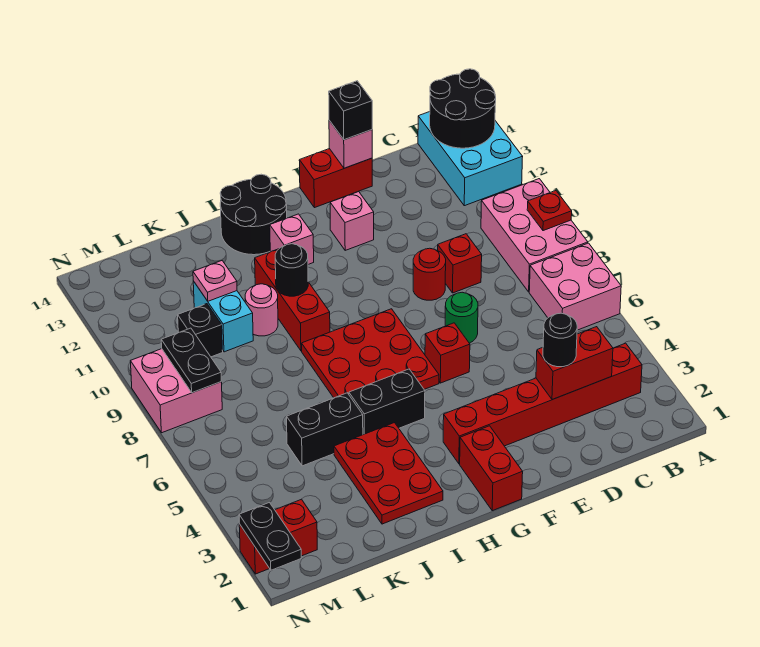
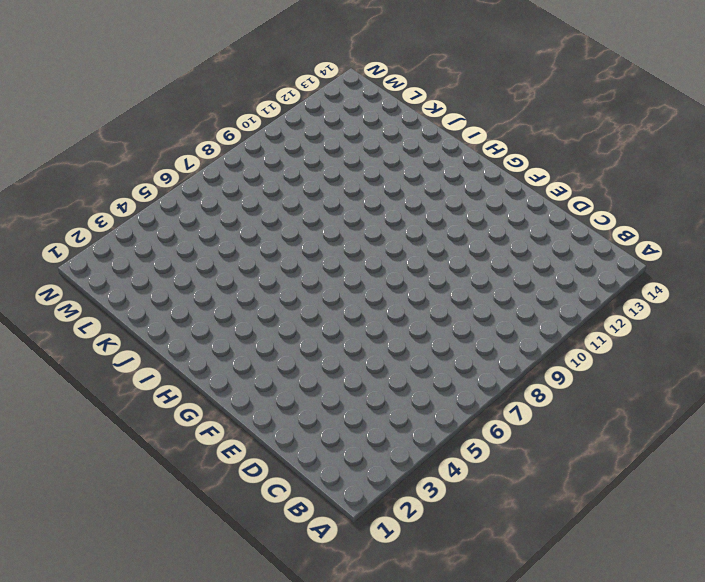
none -> pink brick A6:B7 level 1
none -> pink brick A8:B10 level 1
none -> cyan brick A12:B14 level 1
none -> red brick B3:G3 level 1

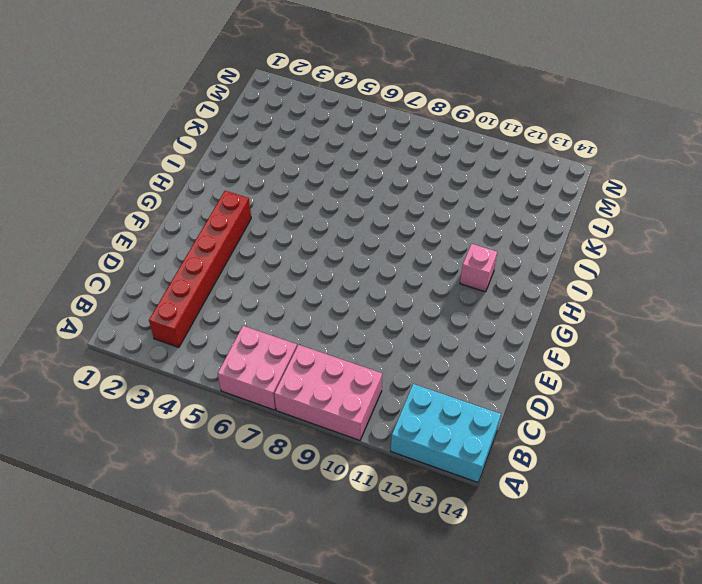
none -> red brick D9 level 1
none -> green round brick E7 level 1
none -> red round brick E9 level 1
none -> red brick E14:F14 level 1

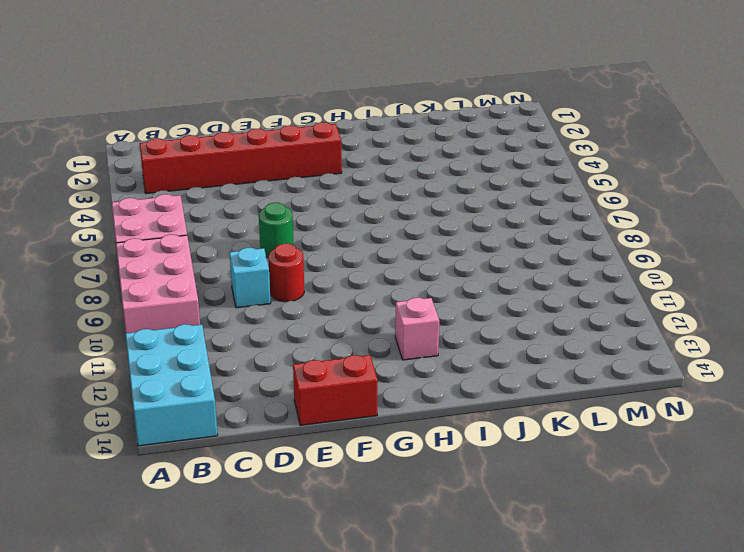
cyan brick D9 level 1 -> red brick D9 level 1
none -> red brick F6 level 1
none -> pink brick F12 level 1
none -> red brick G1:G2 level 1
none -> red plate G6:I8 level 1

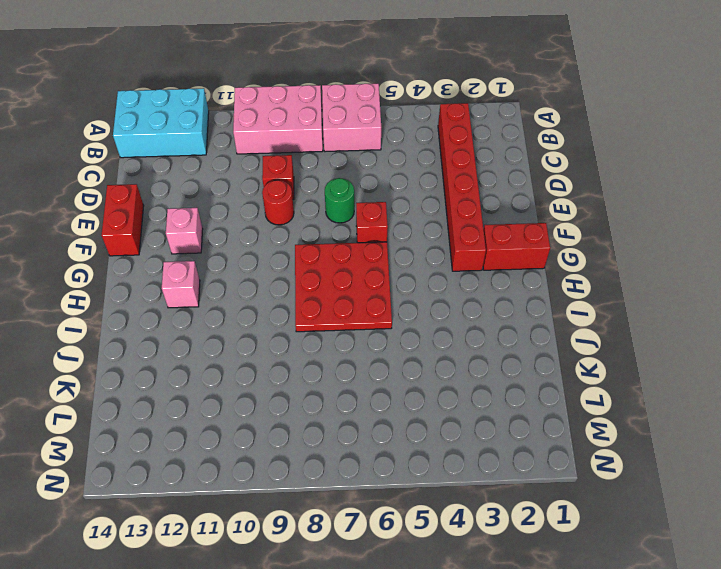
none -> black brick H5:I5 level 1
none -> black round brick H13:I14 level 1
none -> red plate I2:J4 level 1
none -> red brick I9:I11 level 1

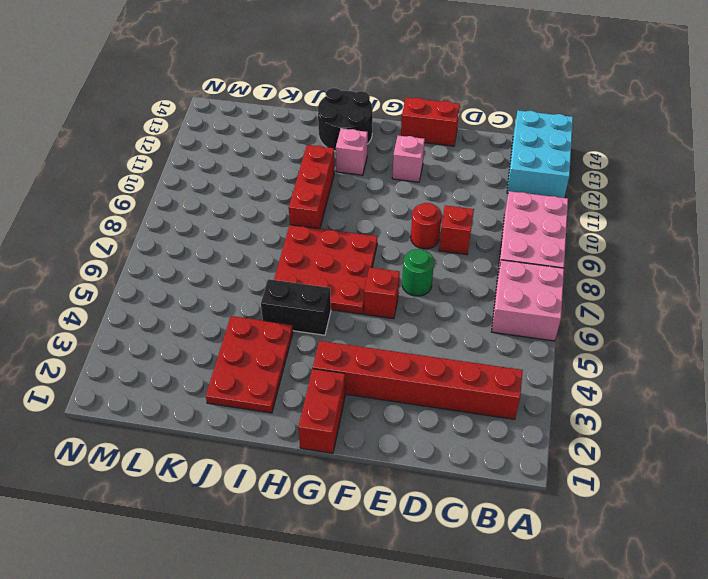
none -> black brick J5:K5 level 1
none -> pink round brick J10 level 1
none -> cyan brick K10:K11 level 1
none -> black brick L10 level 1

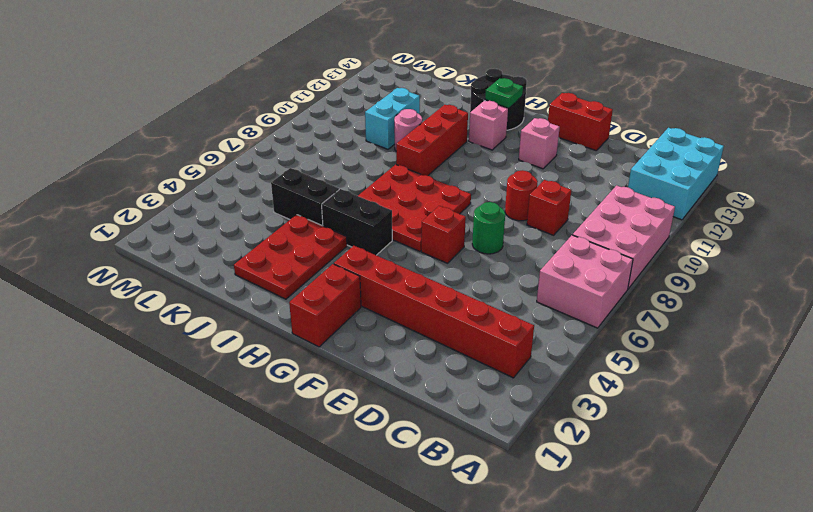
green plate H13 level 2 -> none
none -> black brick L10 level 1
none -> red brick M2:N2 level 1
none -> pink brick M8:N9 level 1
none -> red plate A9 level 2

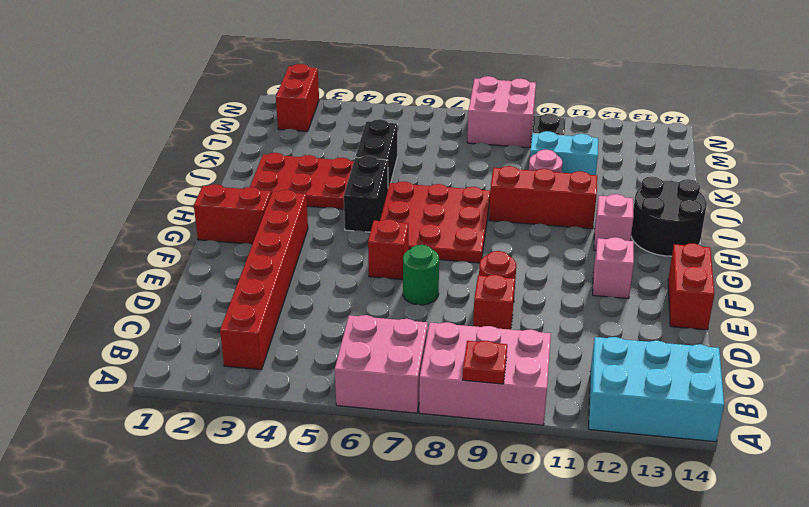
none -> black round brick A13:B14 level 2
none -> red brick C3:D3 level 2
none -> pink brick E14 level 2
none -> black round brick I10 level 2

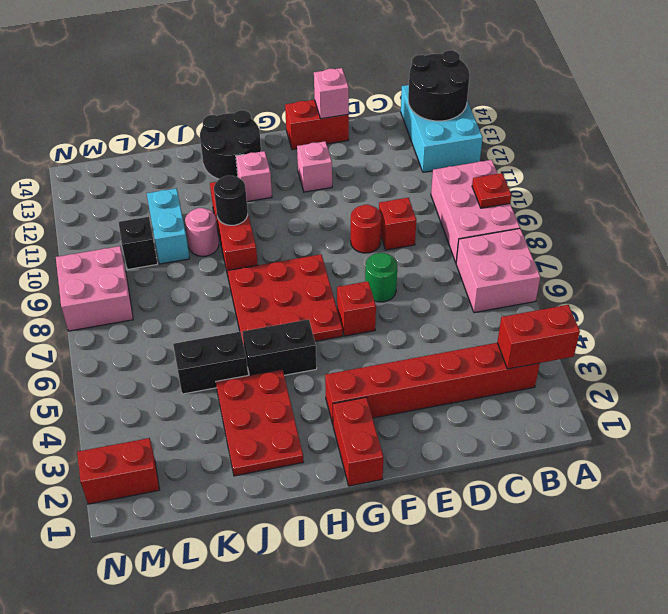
red brick A3:B3 level 2 -> red brick C3:D3 level 2
none -> pink plate K11 level 2
none -> black plate M8:M9 level 2
none -> black plate N1:N2 level 2
none -> black round brick D3 level 3

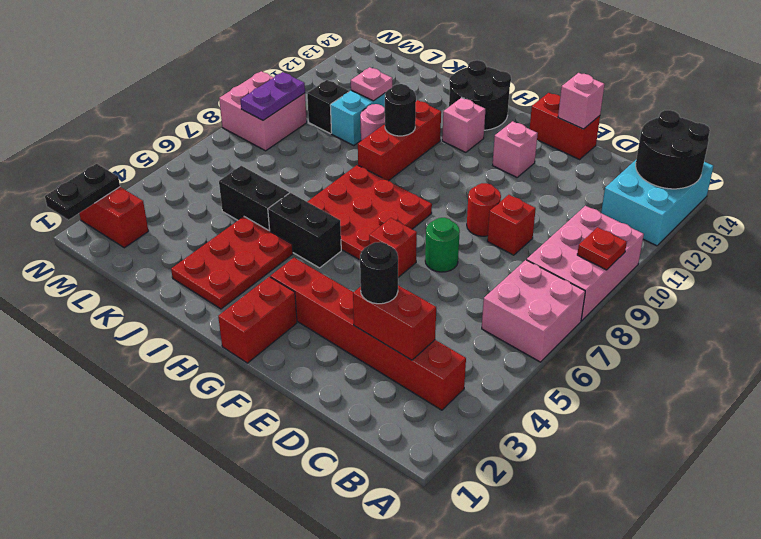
purple plate M8:M9 level 2 -> black plate M8:M9 level 2
none -> black brick E14 level 3

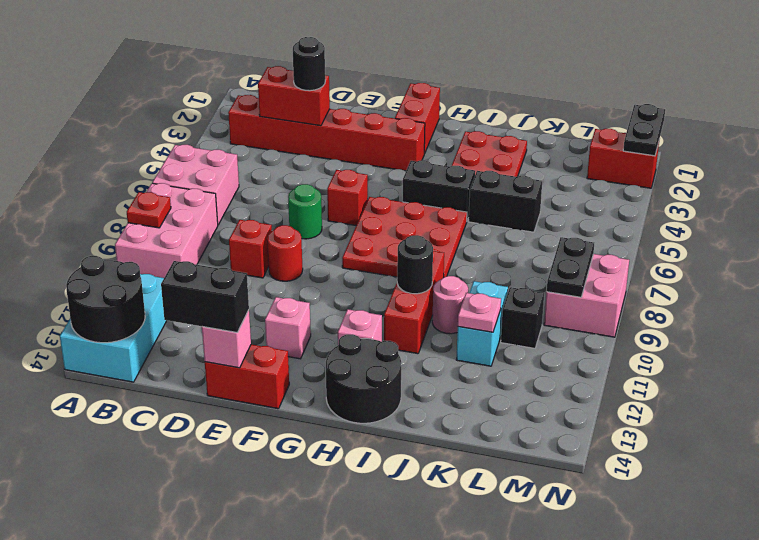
black brick D14:E14 level 3 -> black brick E14 level 3

